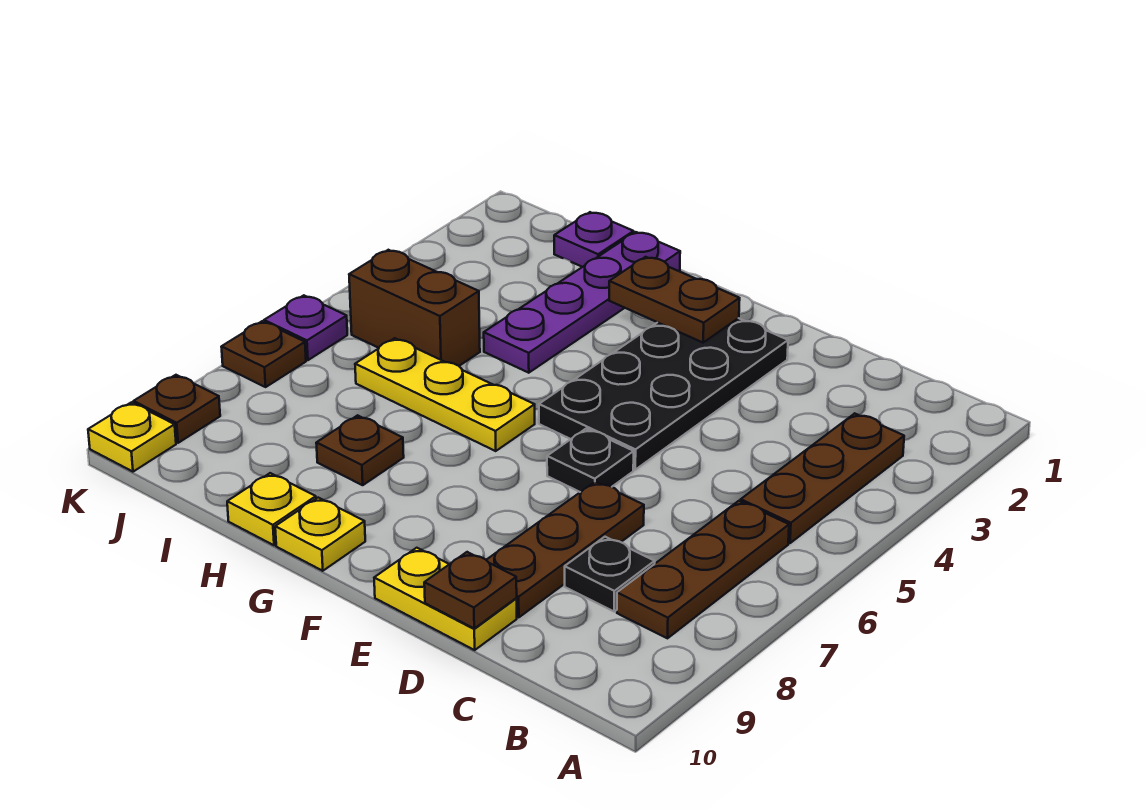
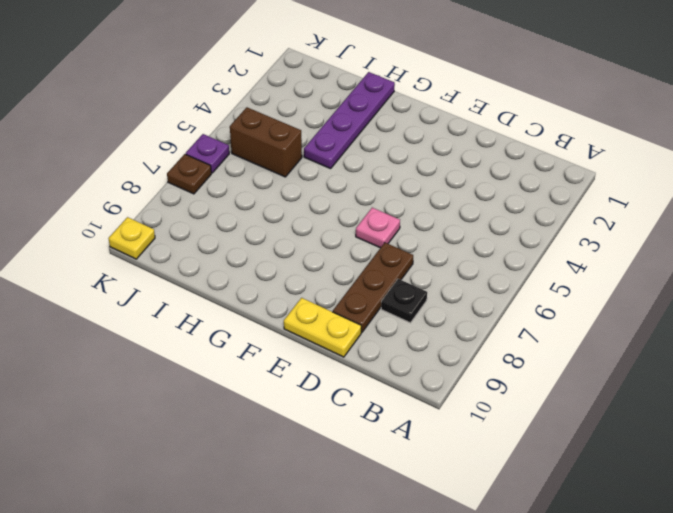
pink plate E6 level 1 -> black plate E6 level 1
none -> brown plate B3:B5 level 1
none -> brown plate B6:B8 level 1
none -> black plate E2:F5 level 1

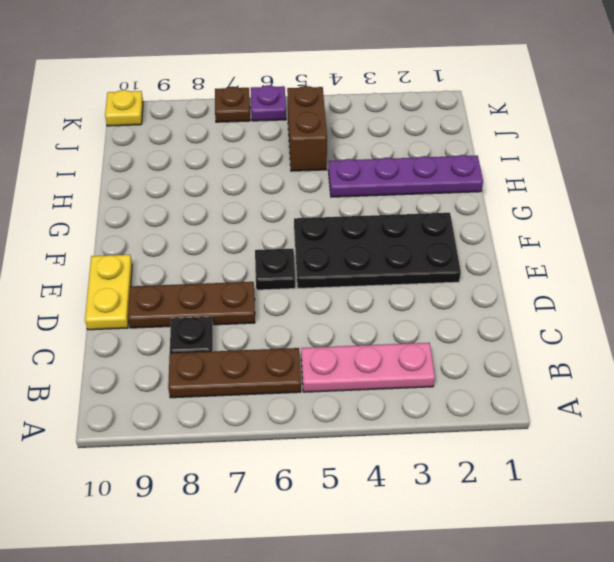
pink plate B3:B5 level 1 -> brown plate B3:B5 level 1
none -> yellow plate G6:I6 level 1
none -> yellow plate G10 level 1
none -> brown plate H8 level 1

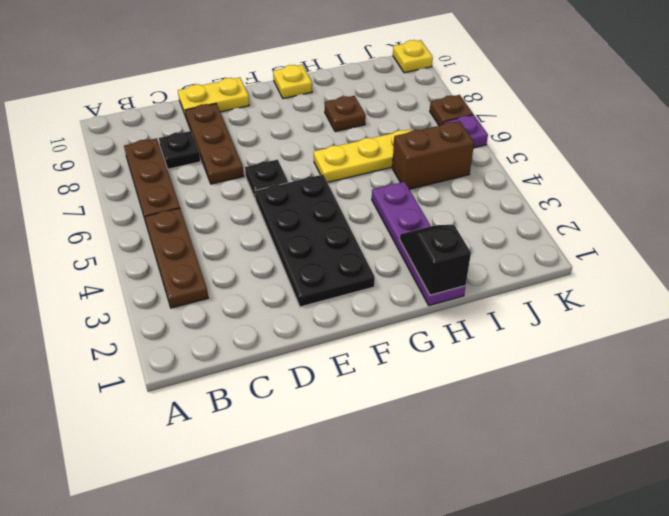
black slope H1:H2 level 2 top 1 -> none
none -> yellow plate H10 level 1
none -> purple plate I1 level 1
none -> brown plate K9 level 1

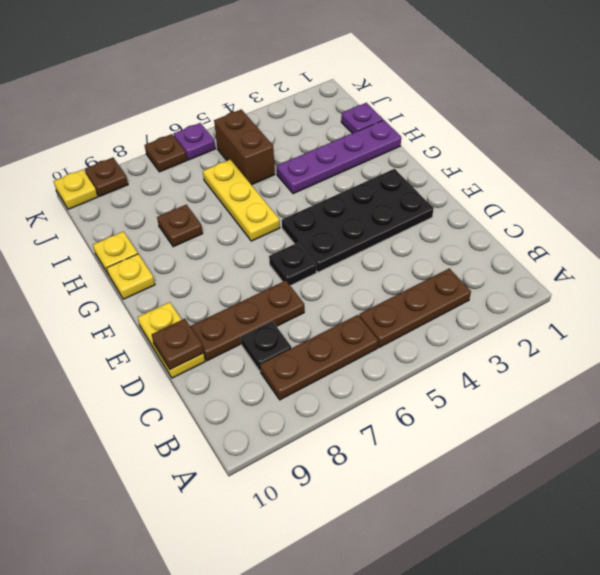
none -> brown plate F2:G2 level 2

